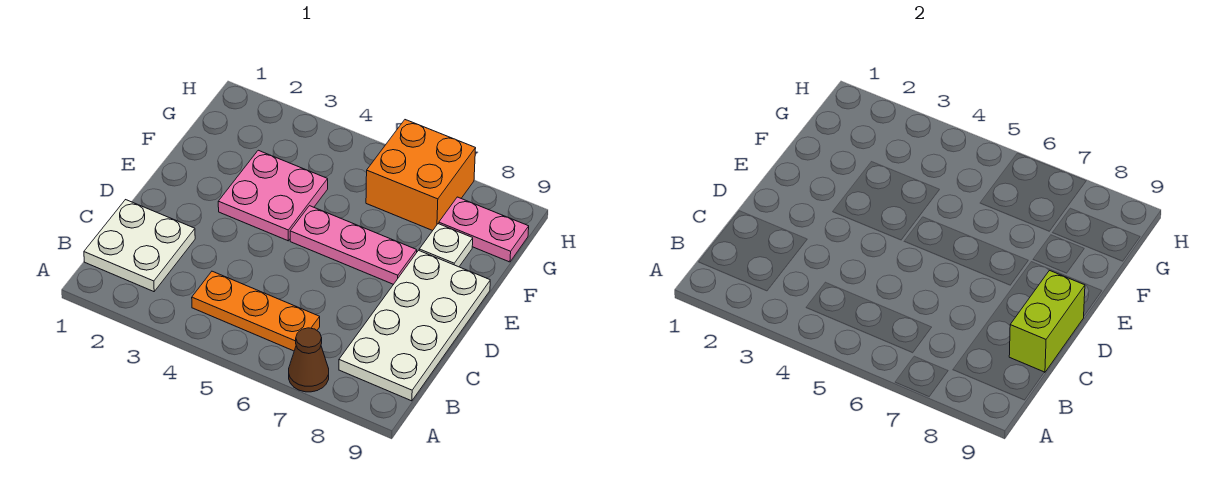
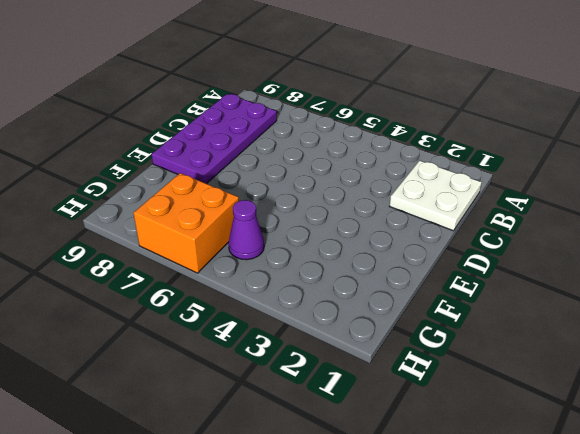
purple plate B8:E9 level 1 -> white plate B8:E9 level 1
purple cone G5 level 1 -> none
none -> brown cone A7 level 1
none -> orange plate B4:B6 level 1

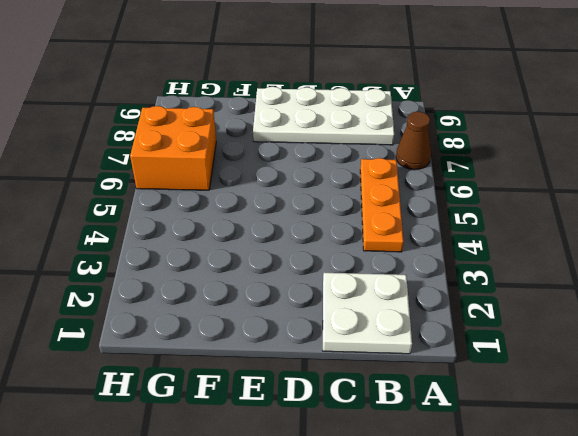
none -> pink plate E3:F4 level 1
none -> pink plate E5:E7 level 1

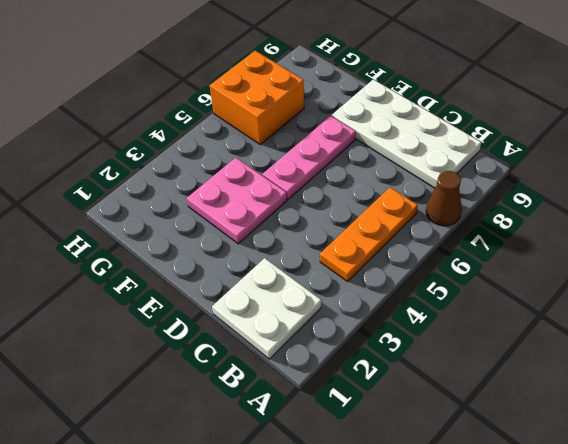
none -> white plate F8 level 1
none -> pink plate G8:G9 level 1

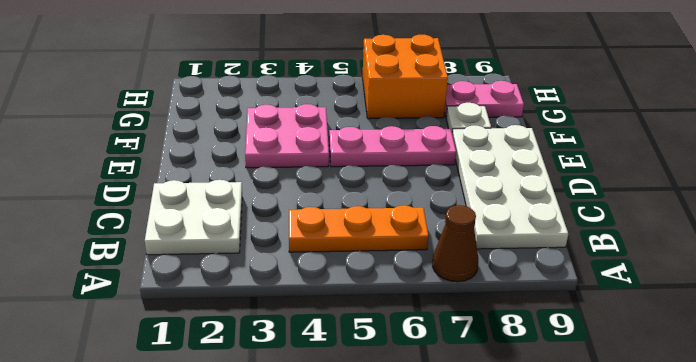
none -> lime brick C9:D9 level 2

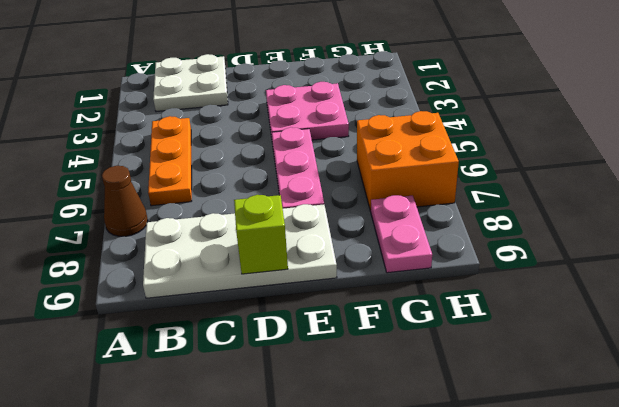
lime brick D9 level 2 -> lime brick C9:D9 level 2
none -> white plate F8 level 1

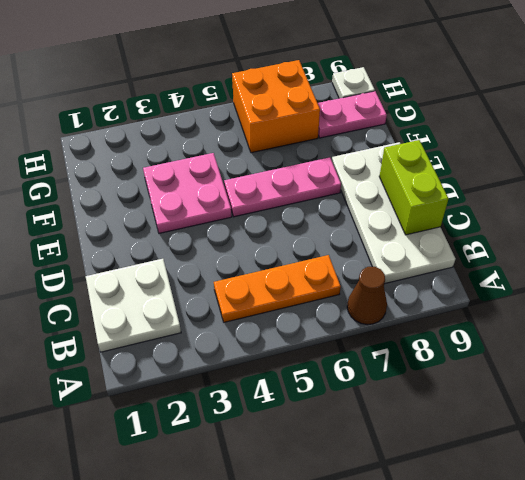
white plate H9 level 1 -> white plate F8 level 1

